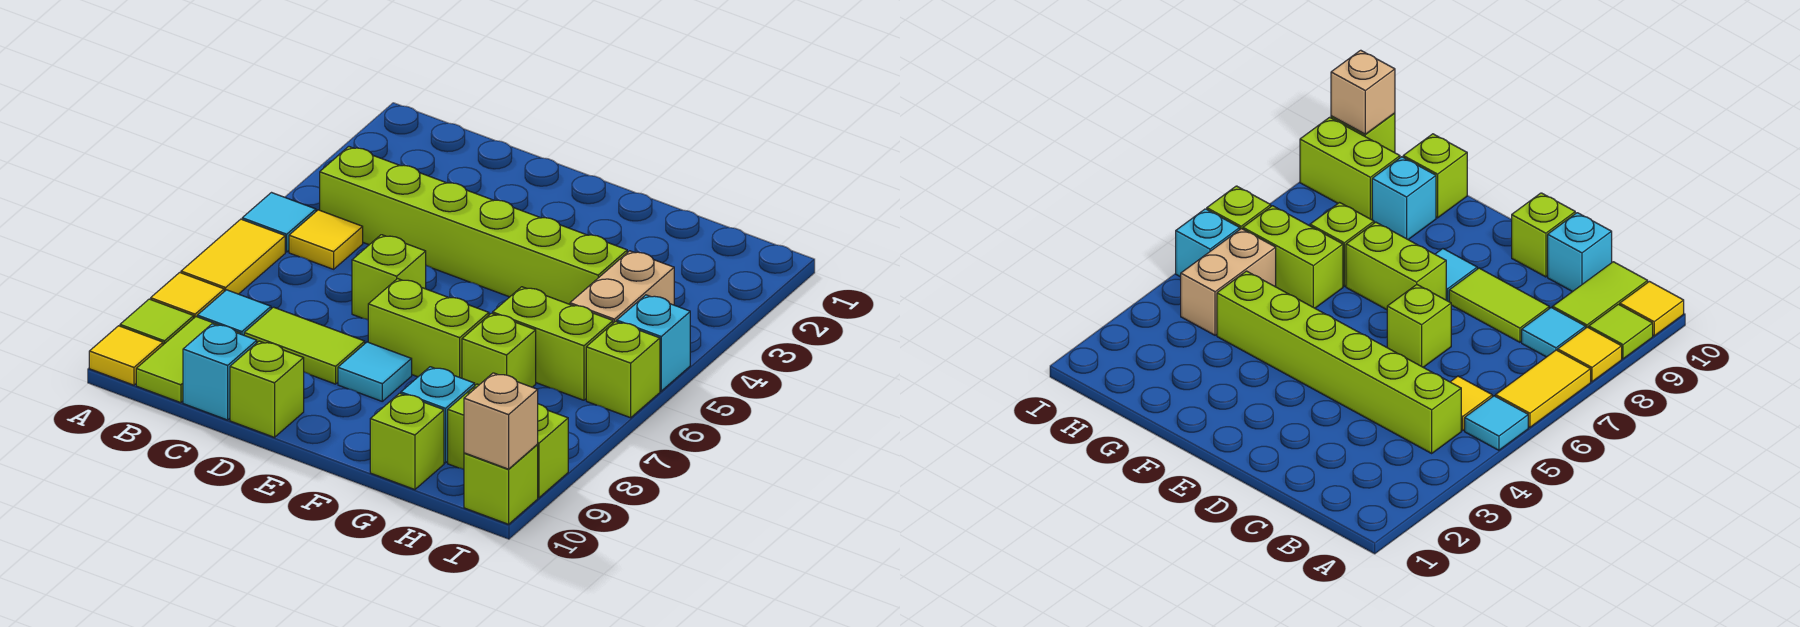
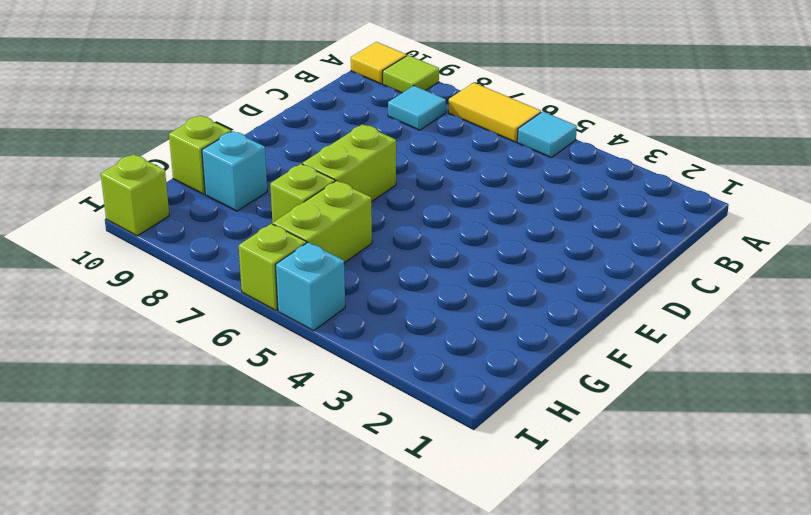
none -> yellow tile A8 level 1
none -> lime brick B4:G4 level 1
none -> yellow tile B5 level 1

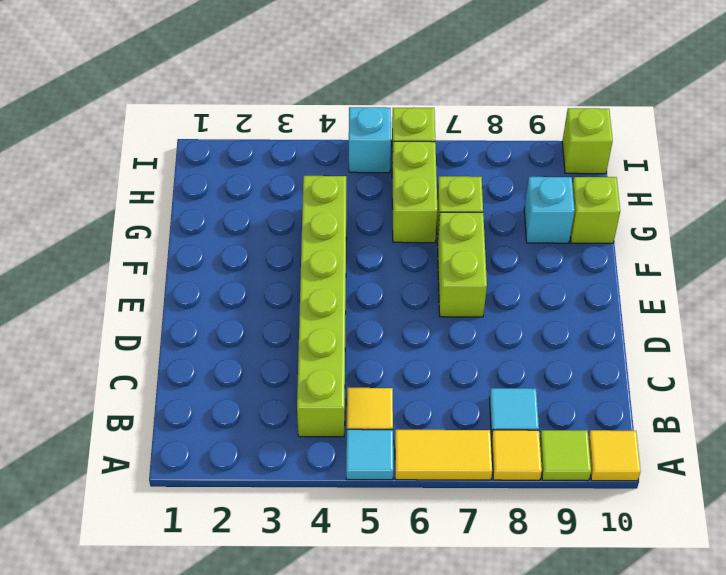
none -> lime tile B9:B10 level 1
none -> lime tile C8:D8 level 1
none -> cyan brick C10 level 1

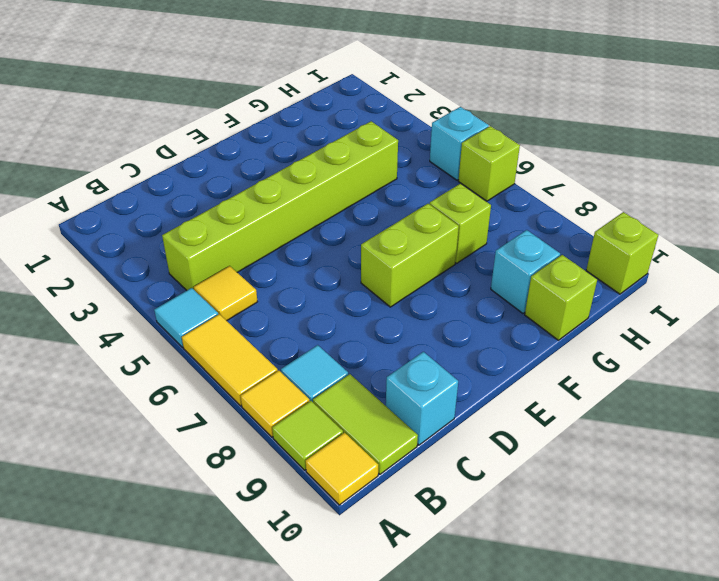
none -> lime tile C8:D8 level 1
none -> lime brick D6 level 1
none -> lime brick D10 level 1

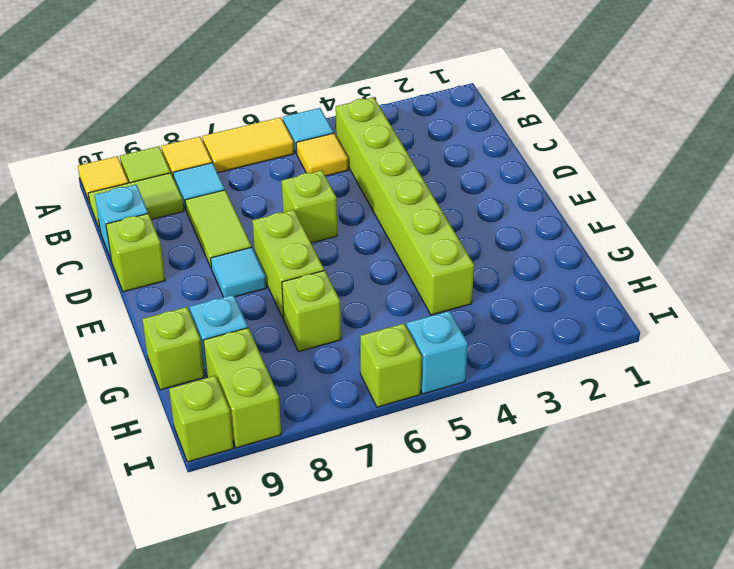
none -> lime brick G6:H6 level 1
none -> tan brick H4:H5 level 1
none -> tan brick I10 level 2

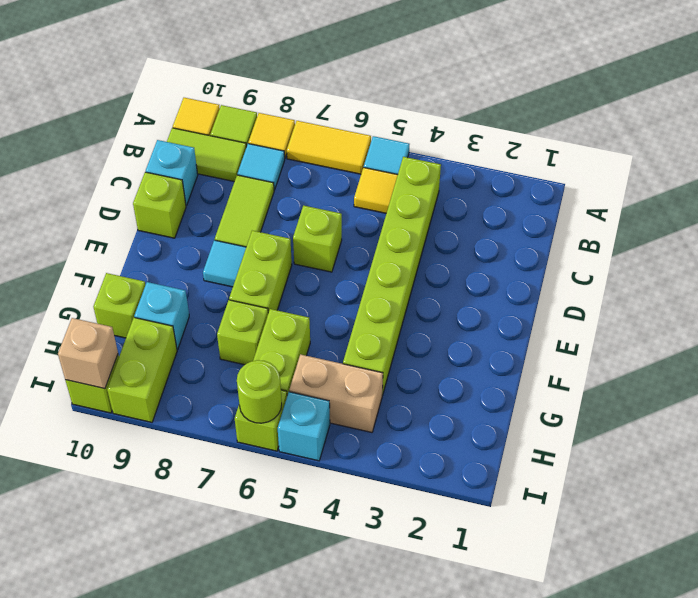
lime round brick I6 level 2 -> none

